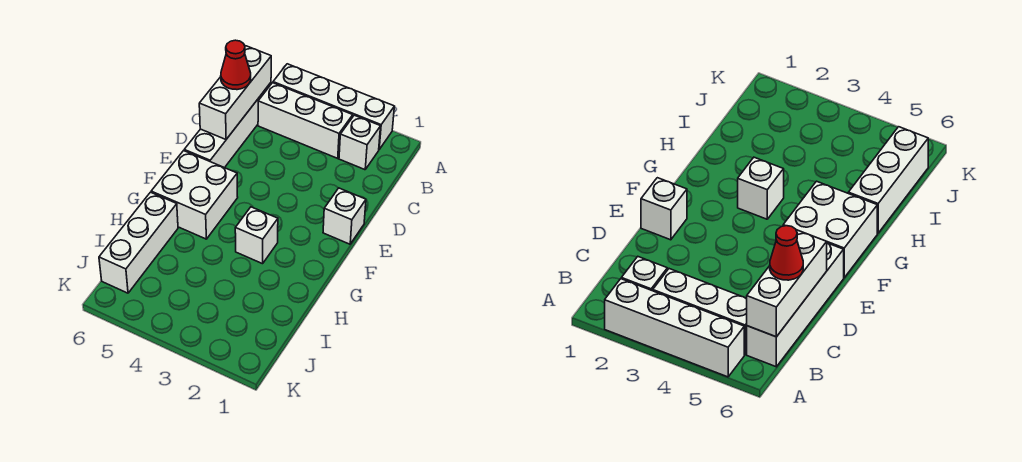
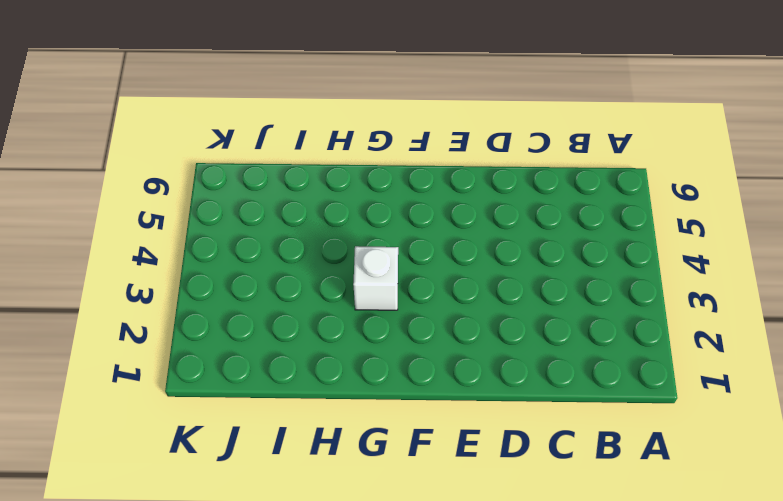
none -> white brick A2:A5 level 1
none -> white brick B2 level 1

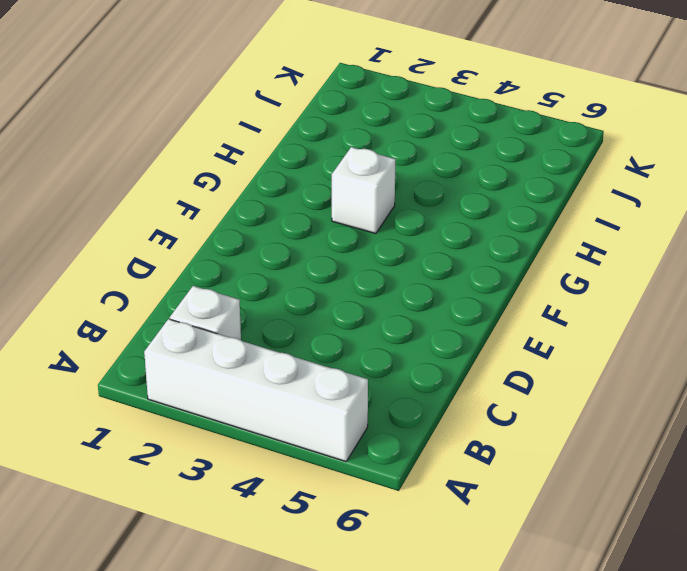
none -> white brick B3:B5 level 1
none -> white brick B6:E6 level 1

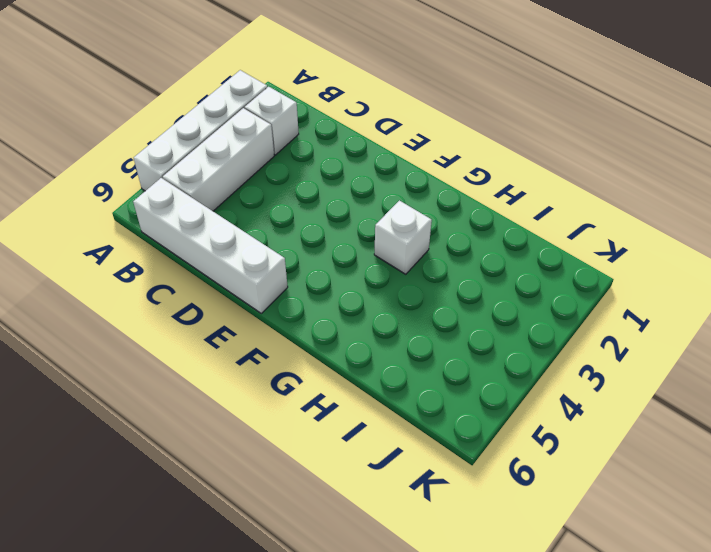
none -> white brick E1 level 1
none -> white brick F5:G6 level 1

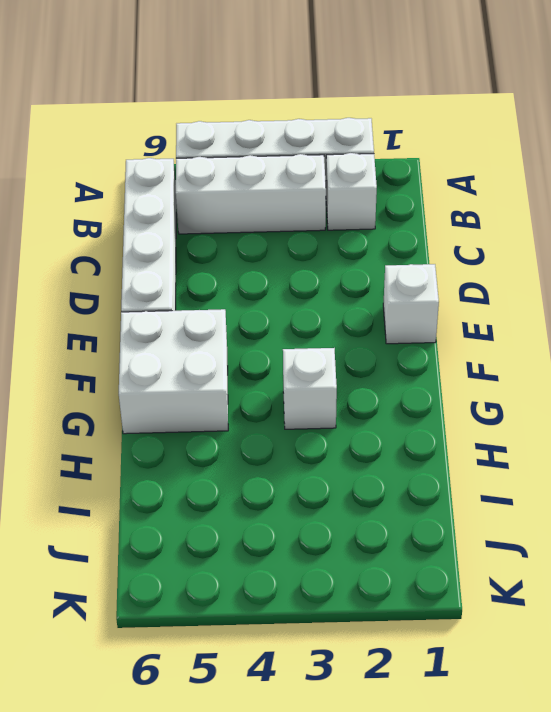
none -> white brick H6:J6 level 1
none -> white brick B6:D6 level 2

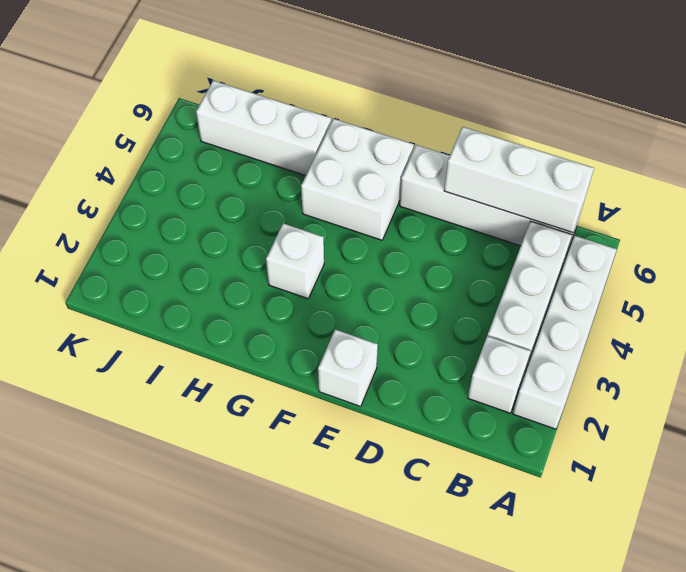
none -> red cone C6 level 3

